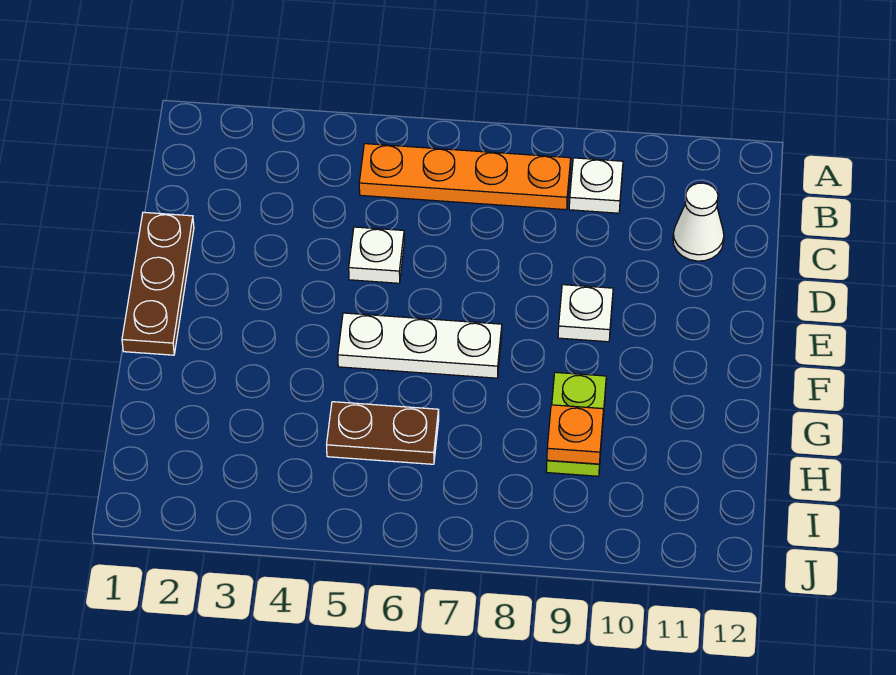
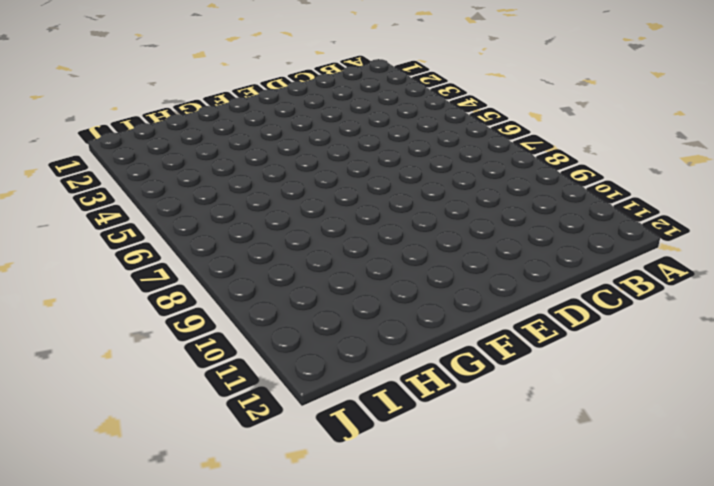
none -> orange plate B5:B8 level 1
none -> white plate B9 level 1

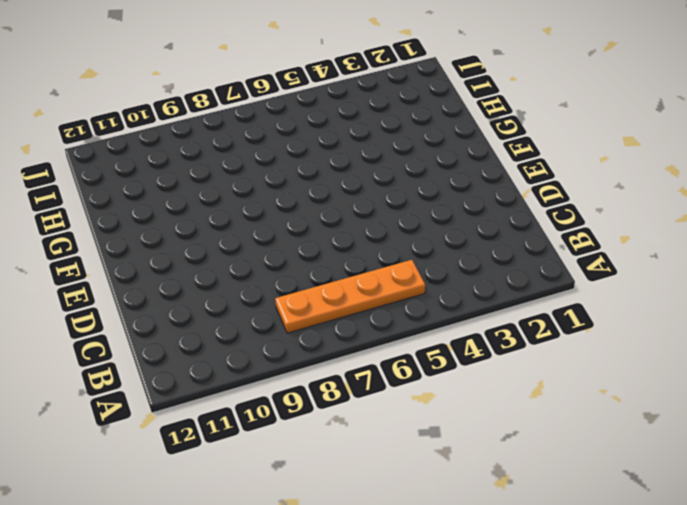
none -> white plate B9 level 1
none -> white cone C11 level 1

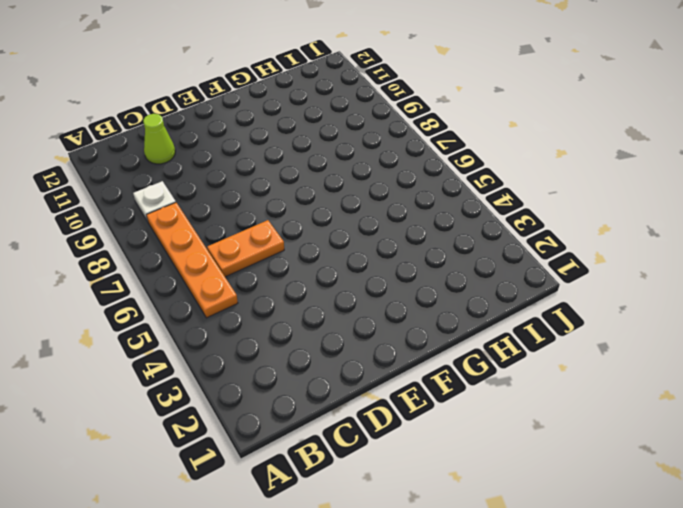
orange plate C6:D6 level 1 -> none
lime cone C11 level 1 -> white cone C11 level 1
none -> brown plate D1:F1 level 1
none -> white plate D5 level 1

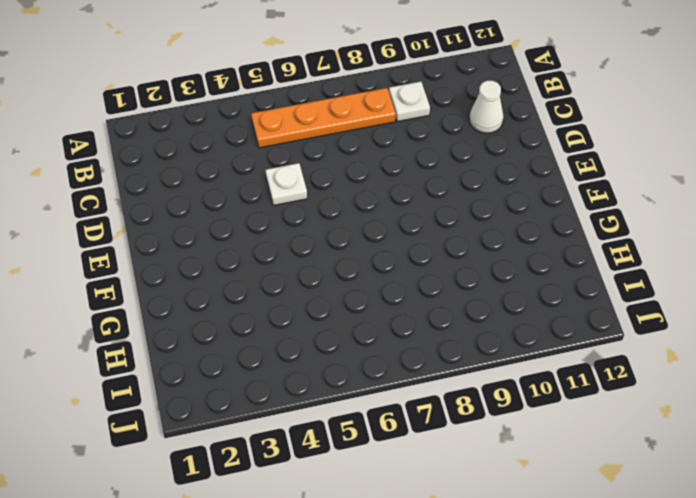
none -> brown plate D1:F1 level 1
none -> white plate E9 level 1

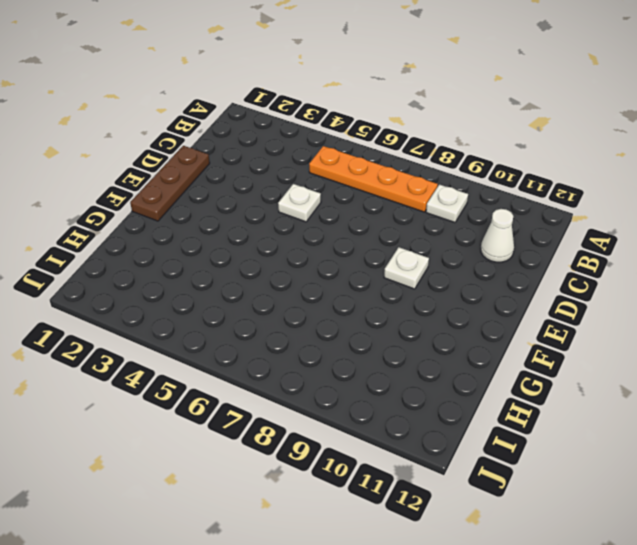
none -> white plate F5:F7 level 1
none -> lime plate G9:H9 level 1

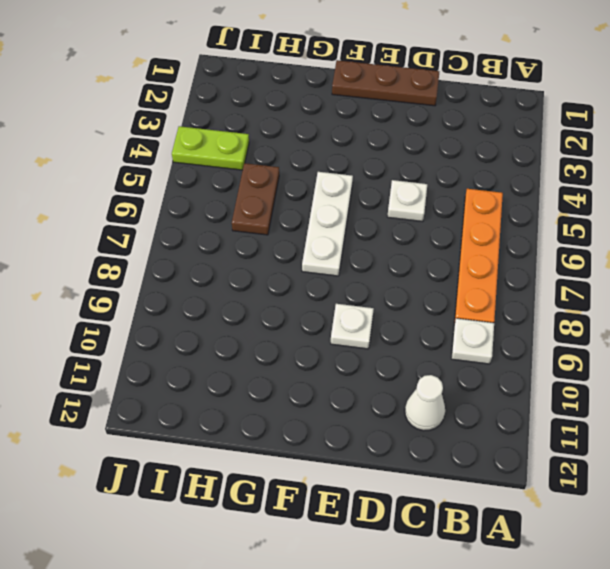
lime plate I4:J4 level 1 -> lime plate G9:H9 level 1
none -> orange plate H9 level 2

